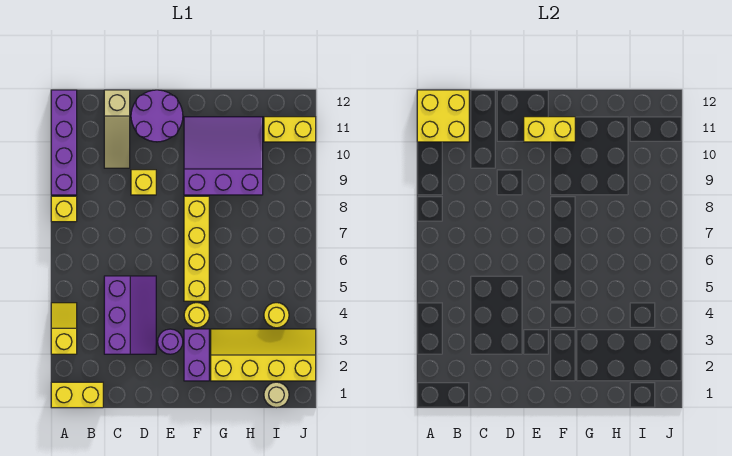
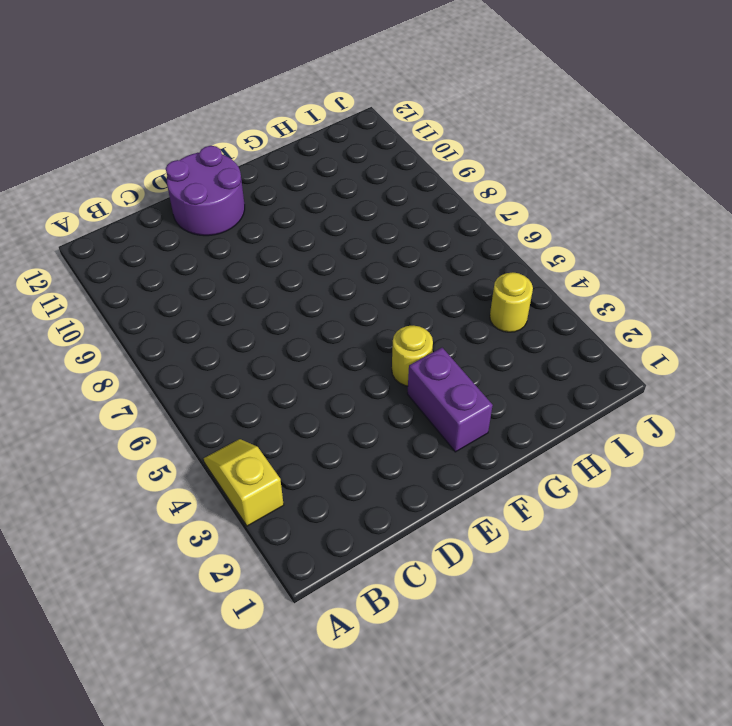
none -> yellow brick A1:B1 level 1
none -> yellow brick A8 level 1
none -> purple brick A9:A12 level 1

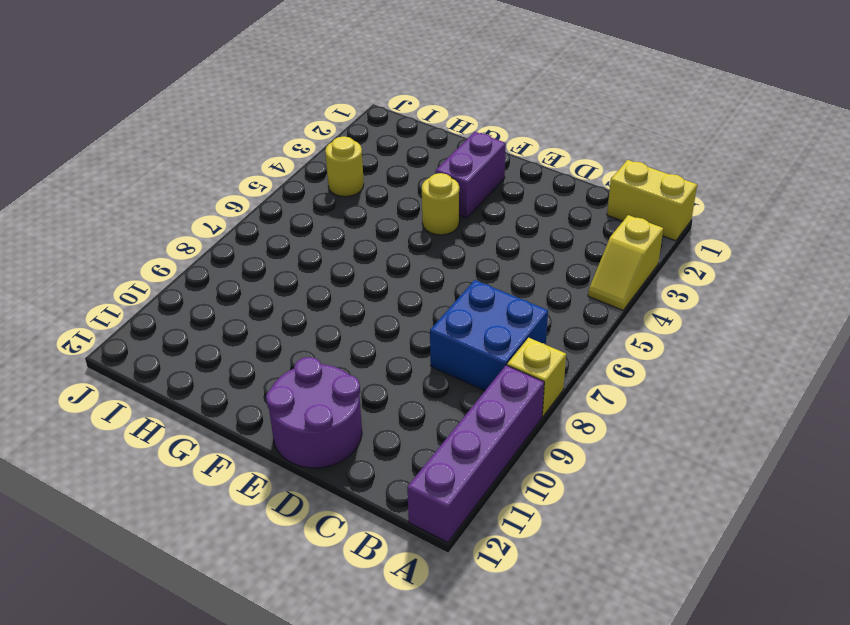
blue brick B7:C8 level 1 -> none
none -> purple slope C3:D5 level 1 top C
none -> tan slope C10:C12 level 1 top 12
none -> yellow brick D9 level 1

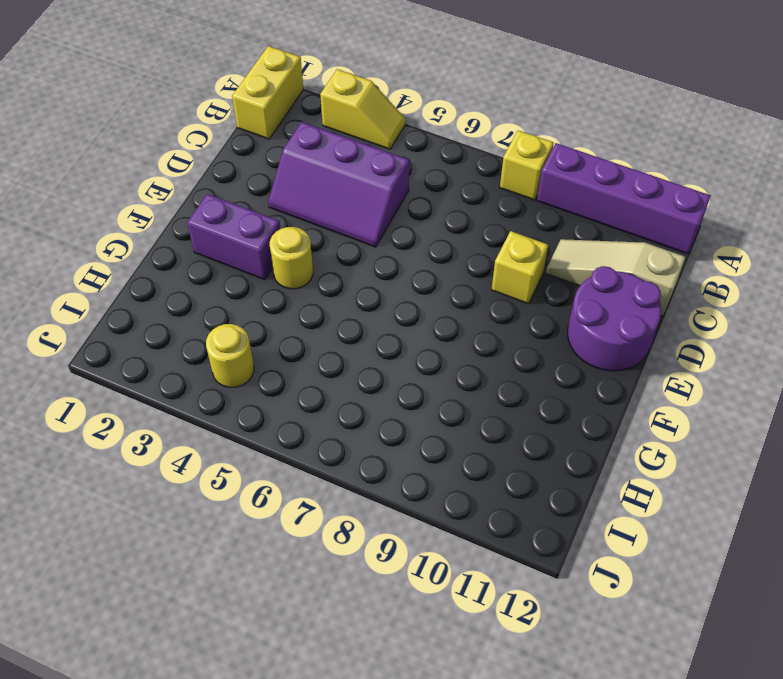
none -> purple round brick E3 level 1
none -> yellow brick F5:F8 level 1
none -> purple slope F9:H11 level 1 top 9

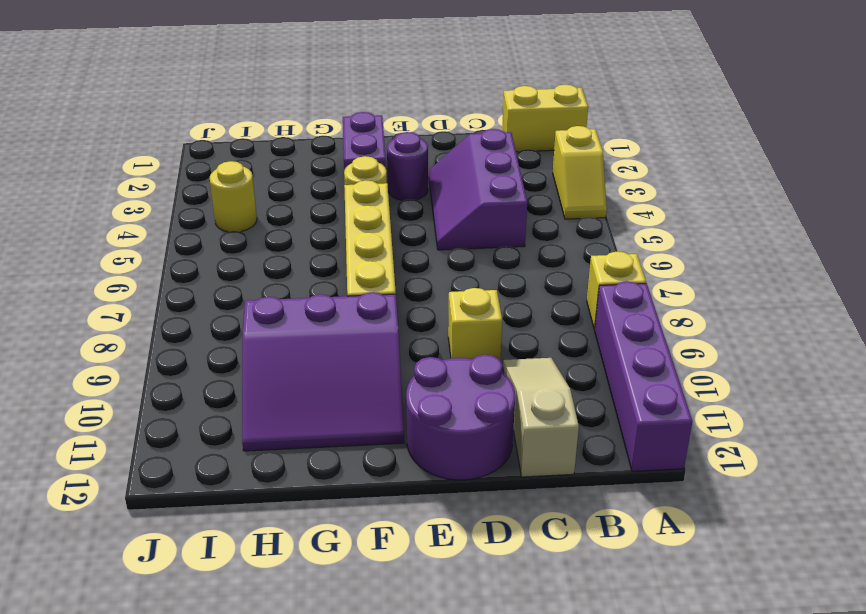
none -> yellow slope G2:J3 level 1 top 2
none -> tan round brick I1 level 1
none -> yellow brick I11:J11 level 1

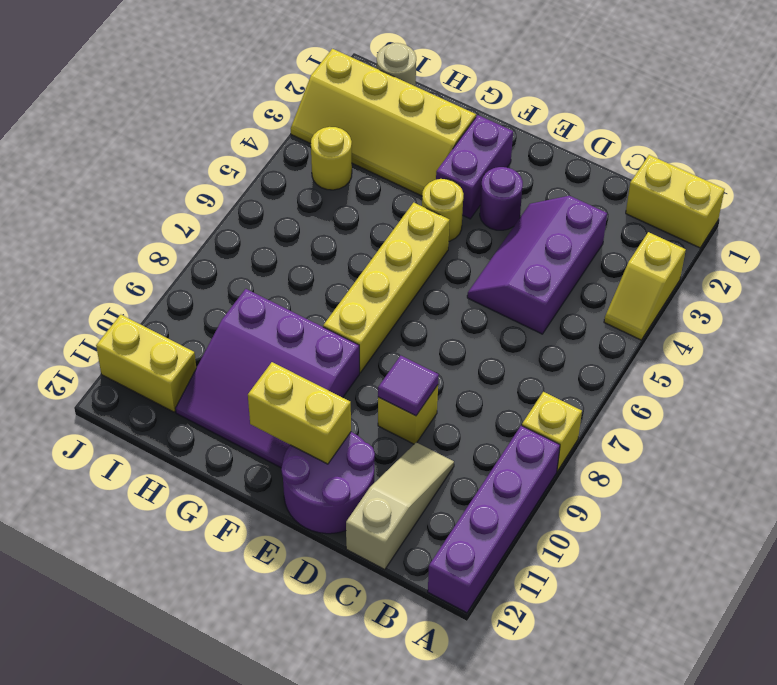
purple tile D9 level 2 -> none
none -> yellow brick A11:B12 level 2

